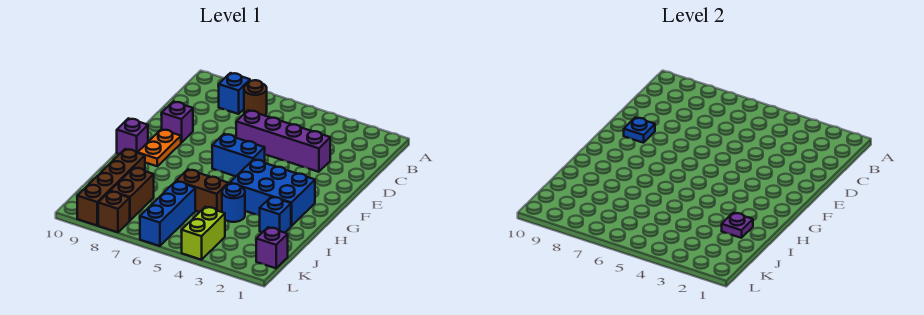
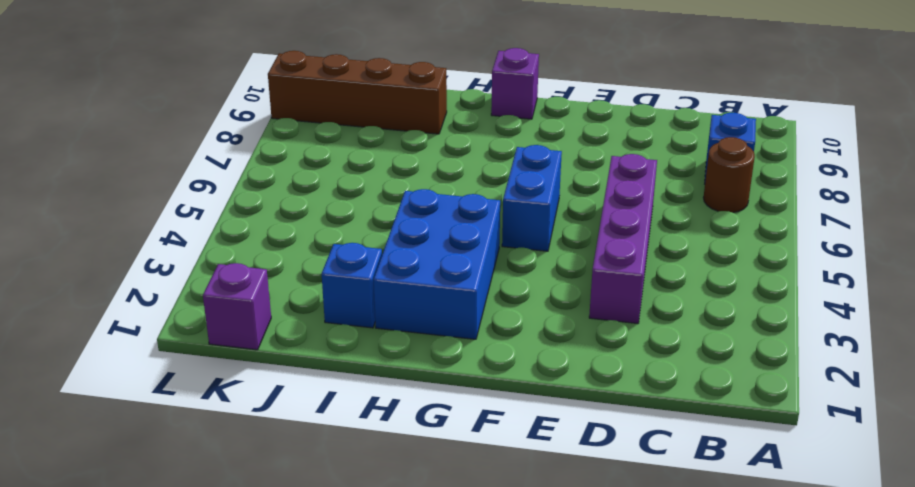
none -> purple brick E9 level 1
none -> orange plate F9:G9 level 1
none -> blue round brick I4 level 1

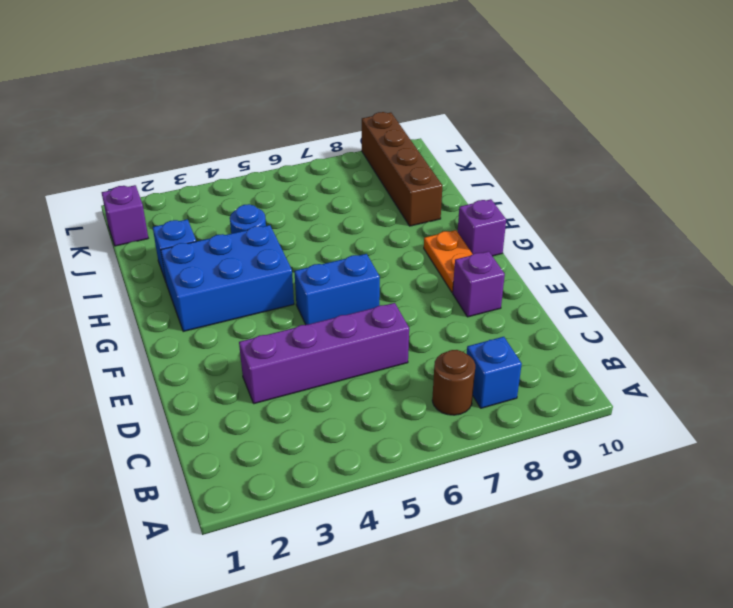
none -> brown brick I5:I6 level 1
none -> blue brick J6:L6 level 1
none -> brown brick J8:K8 level 1

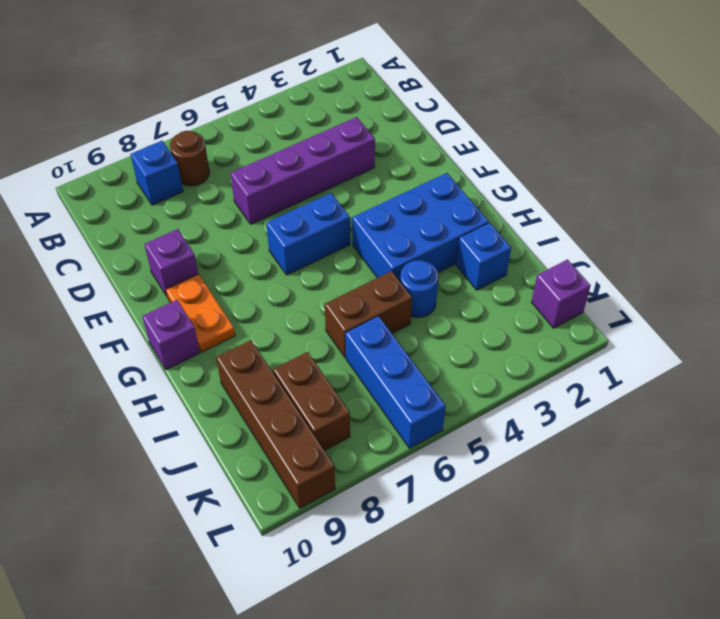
none -> lime brick K4:L4 level 1
none -> brown brick L8 level 1
none -> blue plate E9 level 2

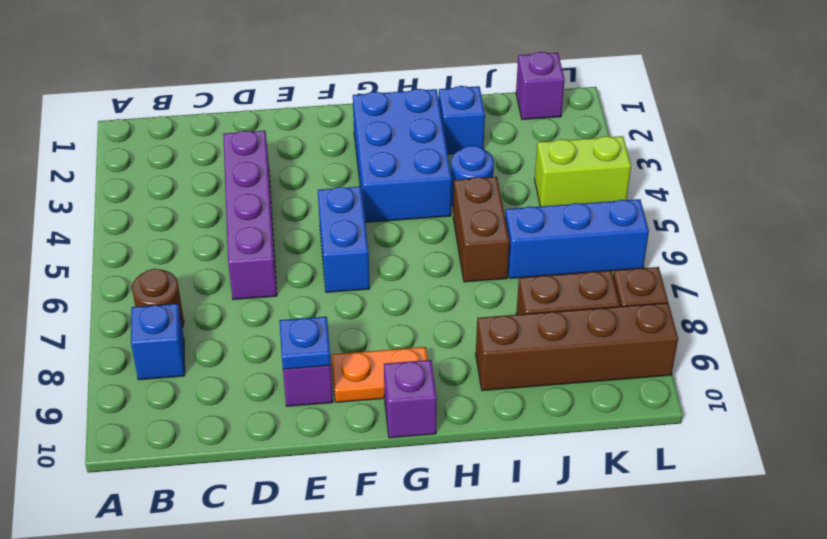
none -> purple plate I2 level 2

